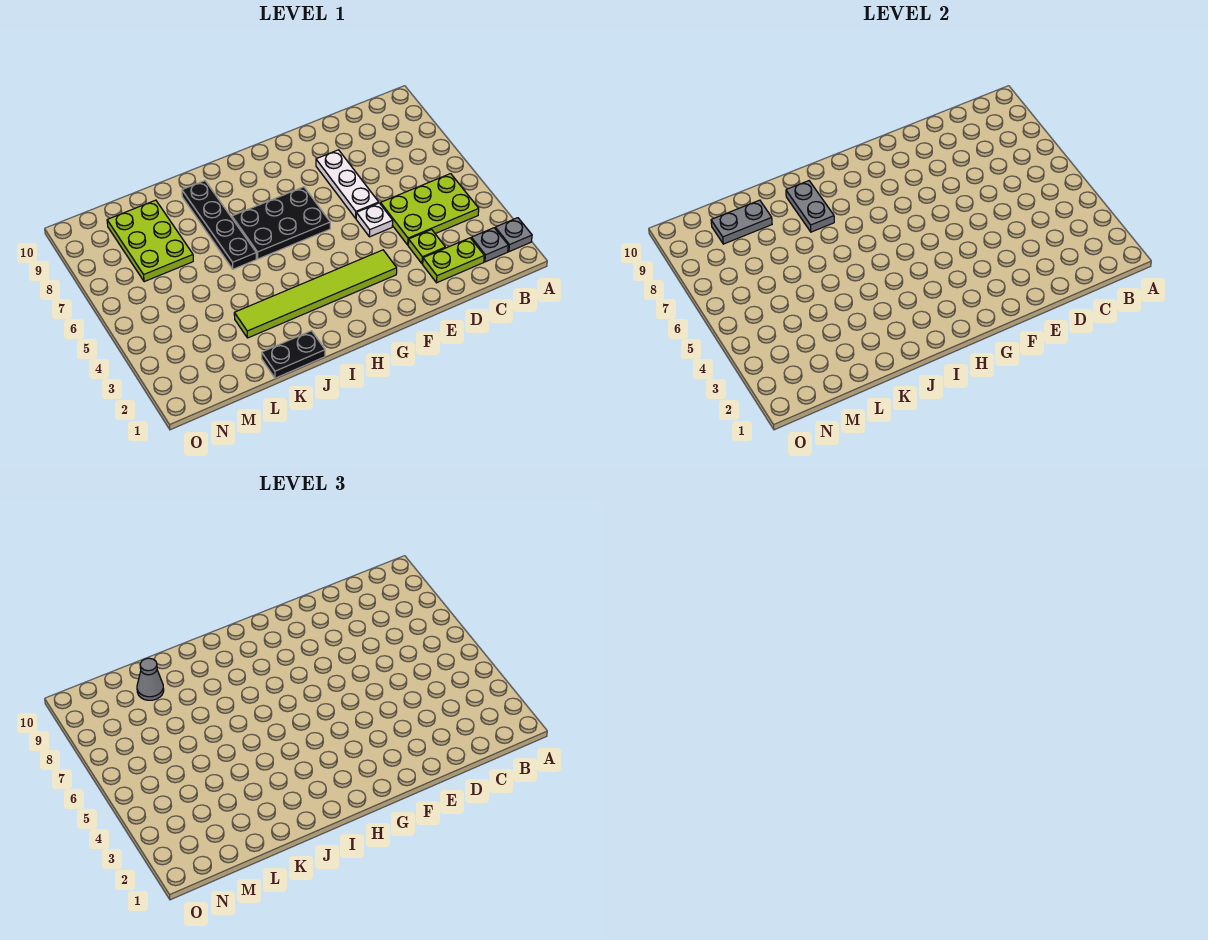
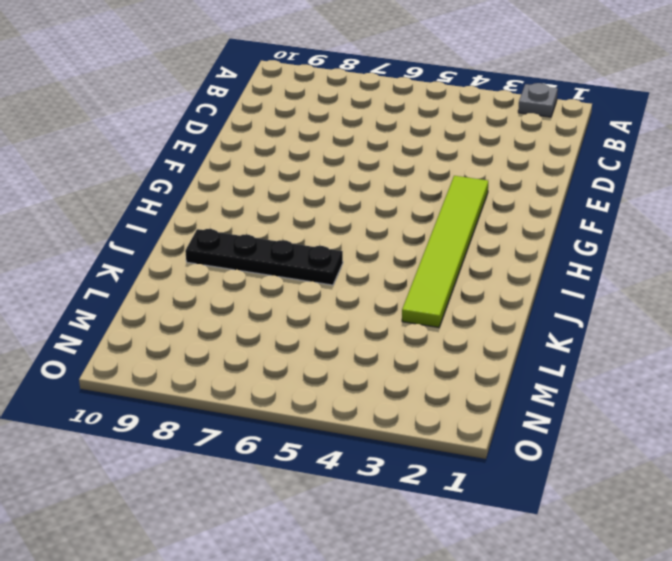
none -> grey plate B2 level 1
none -> lime plate B4:D5 level 1
none -> lime plate C2:D2 level 1

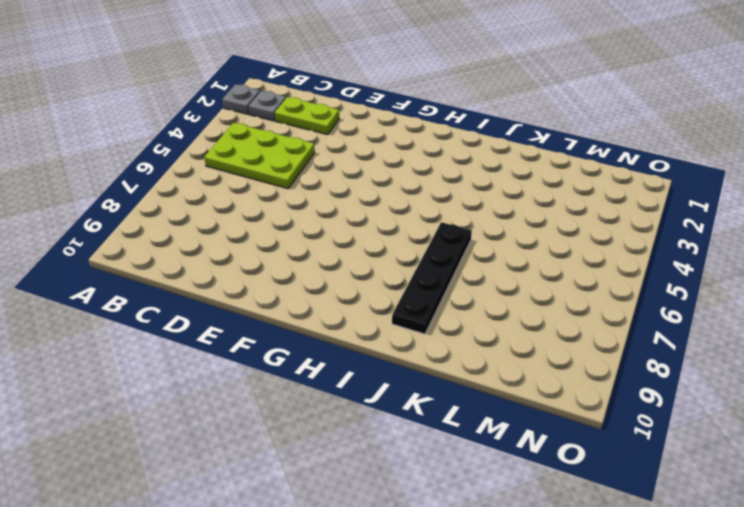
none -> lime plate D3 level 1
none -> white plate E5 level 1
none -> white plate E6:E8 level 1

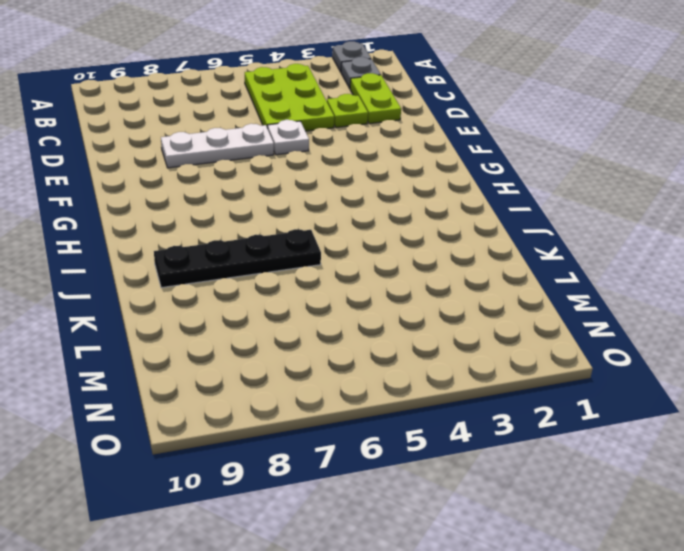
none -> lime tile F3:K3 level 1
none -> black plate G6:I7 level 1
none -> black plate J1:K1 level 1

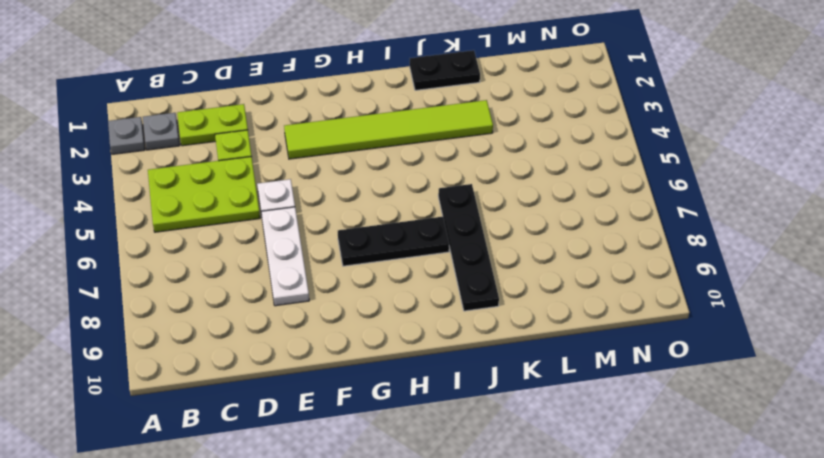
black plate G7:I7 level 1 -> black plate G6:I7 level 1
none -> lime plate L7:M9 level 1
none -> grey plate J8:J9 level 2
none -> grey plate L9:M9 level 2

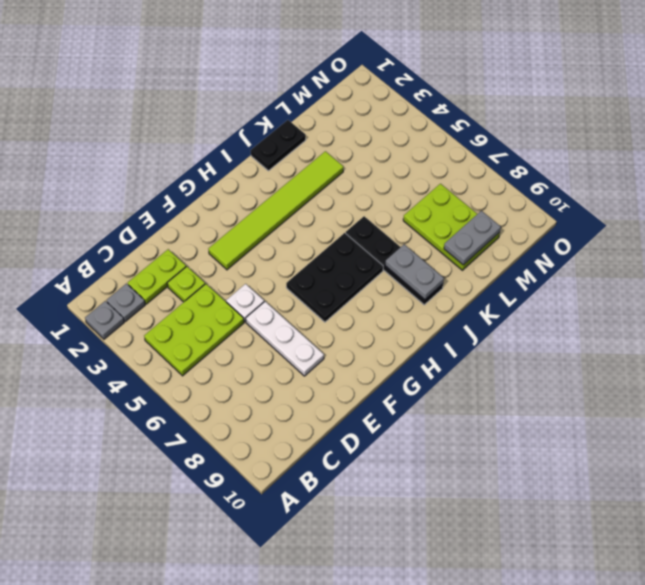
none -> grey cone L9 level 3

